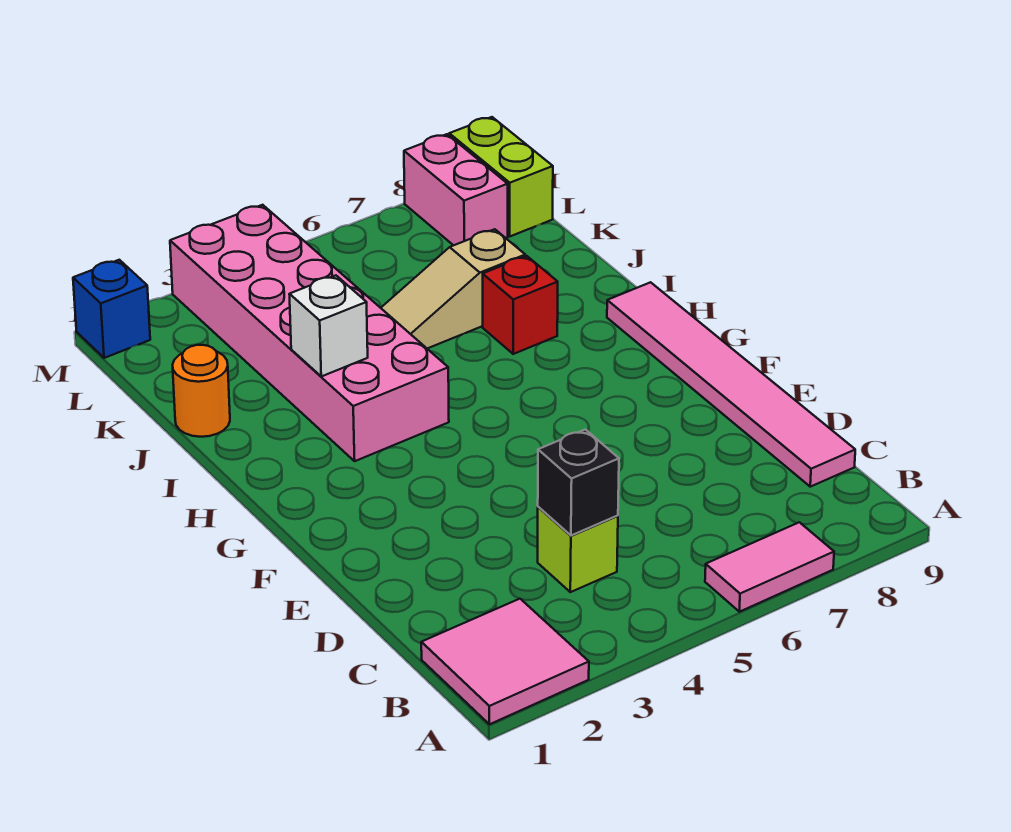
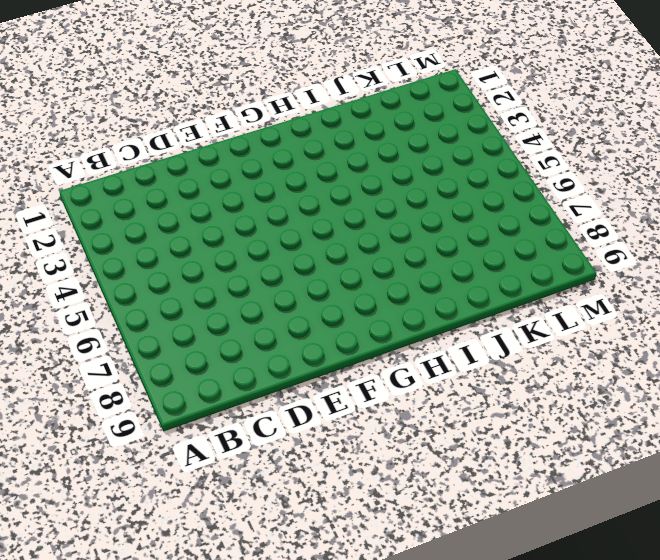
none -> pink tile A1:B2 level 1
none -> pink tile A6:A7 level 1
none -> lime brick C4 level 1

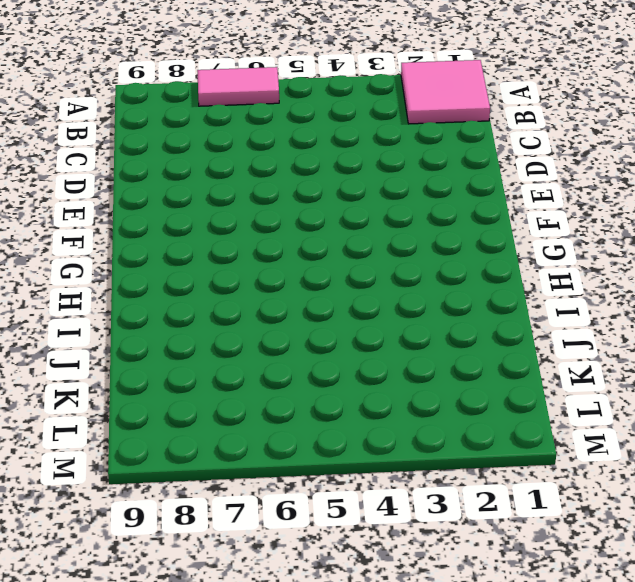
none -> lime brick C4 level 1
none -> pink tile C9:H9 level 1
none -> pink brick H3:M4 level 1

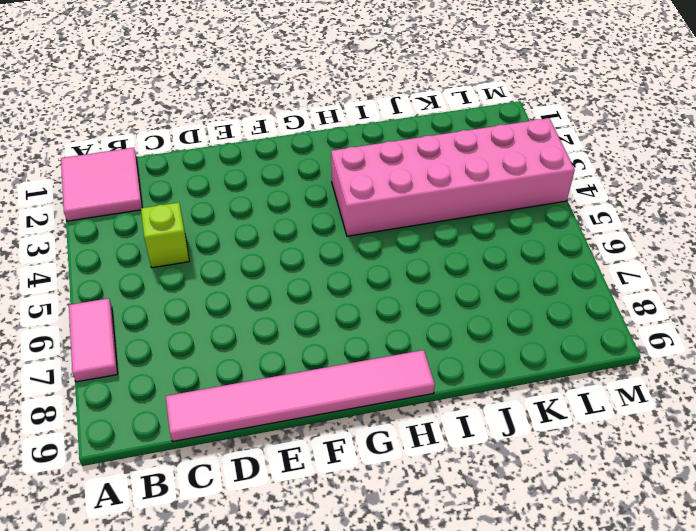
none -> red brick I7 level 1
none -> orange round brick J1 level 1
none -> tan slope J5:J7 level 1 top 7

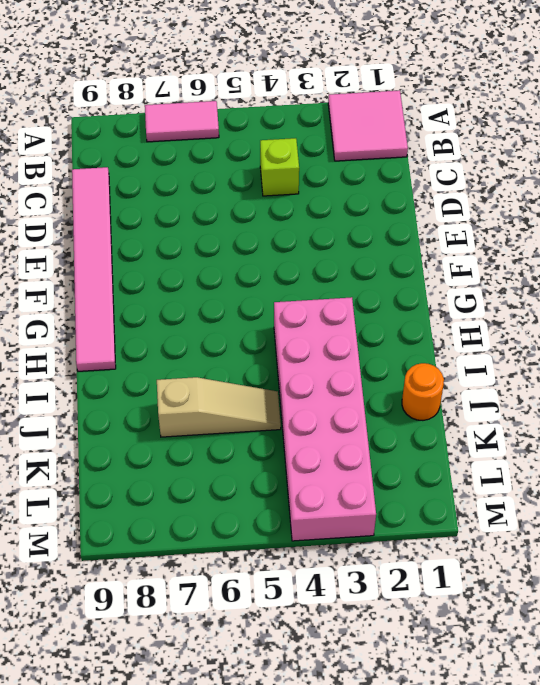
none -> red brick I7 level 1
none -> pink brick L8:M8 level 1
none -> lime brick L9:M9 level 1

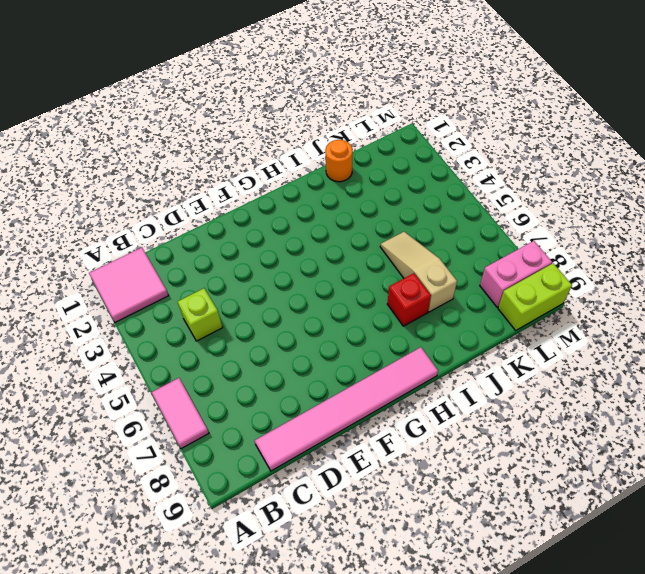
none -> pink brick H3:M4 level 1
none -> blue brick M1 level 1
none -> black brick C4 level 2

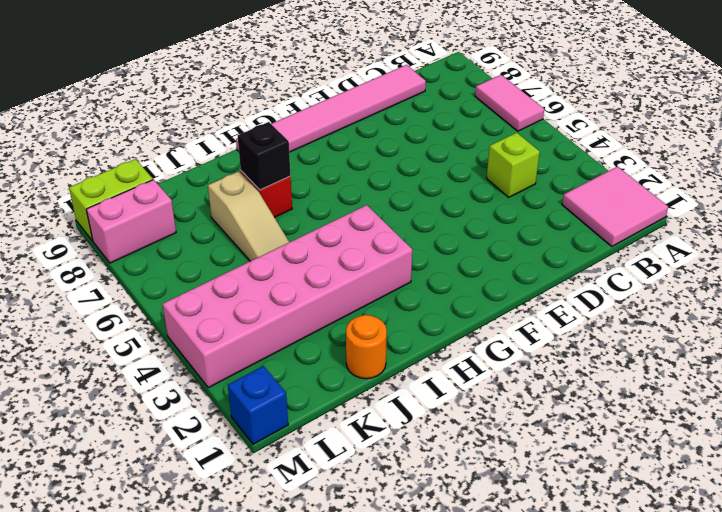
black brick I7 level 2 -> black brick C4 level 2
none -> white brick I3 level 2

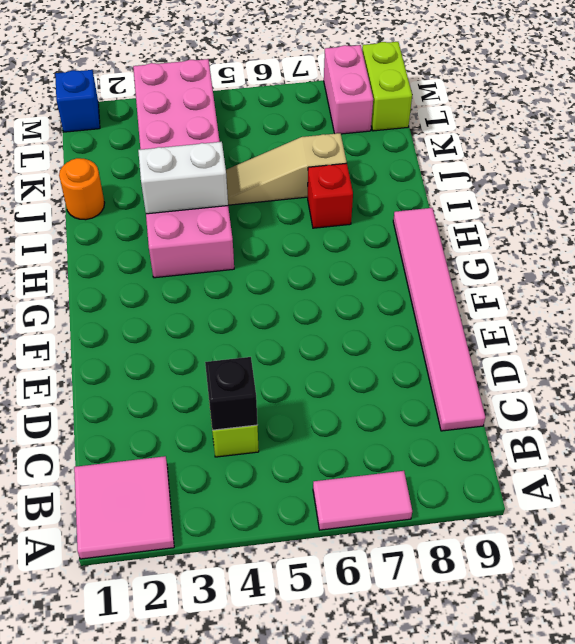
white brick I3:I4 level 2 -> white brick I3 level 2

